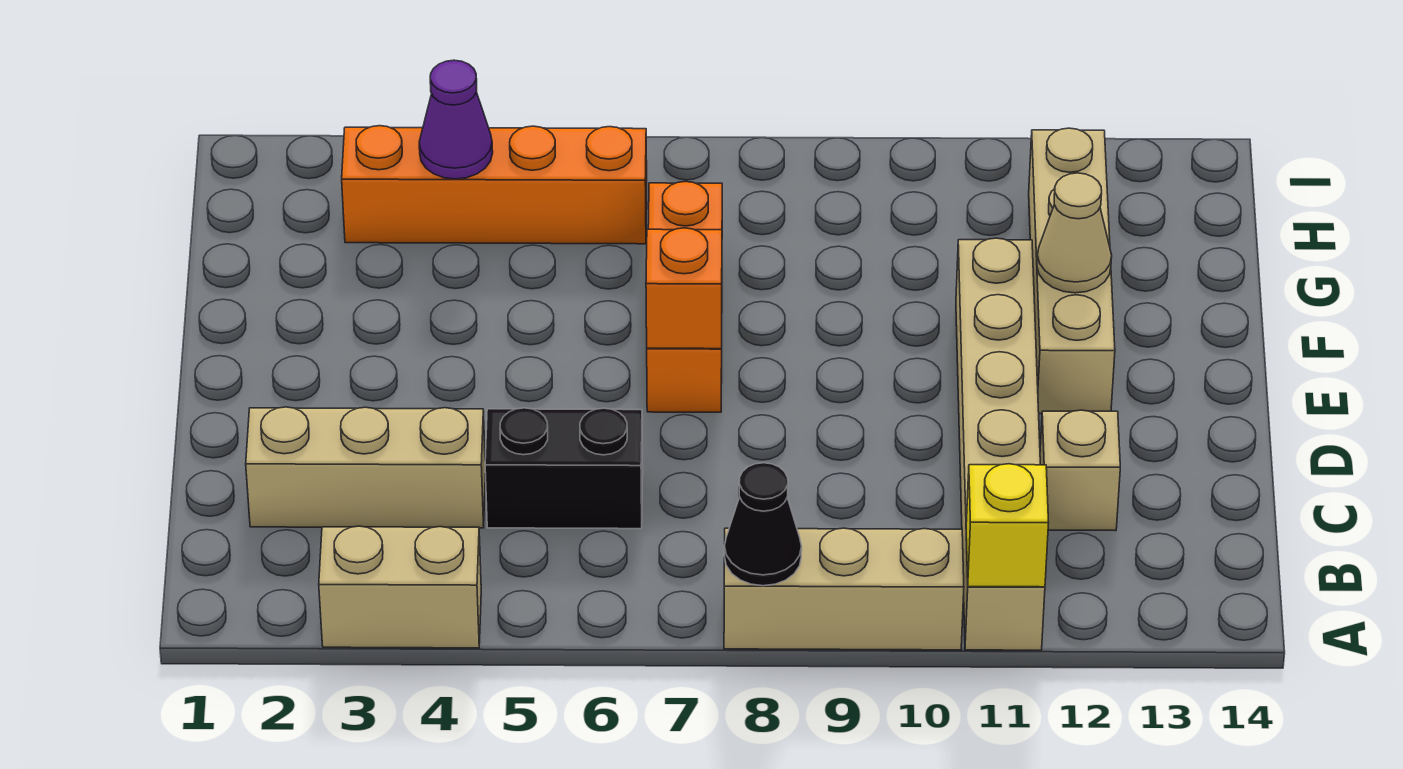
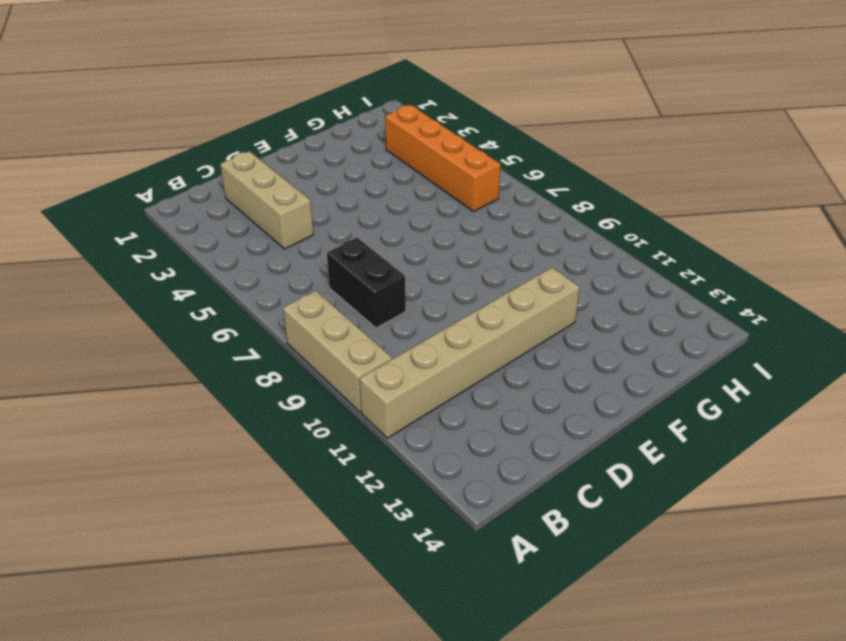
black brick C7:C8 level 1 -> black brick C5:C6 level 1
none -> tan brick A3:A4 level 1
none -> tan brick C12 level 1
none -> orange brick E7:G7 level 1

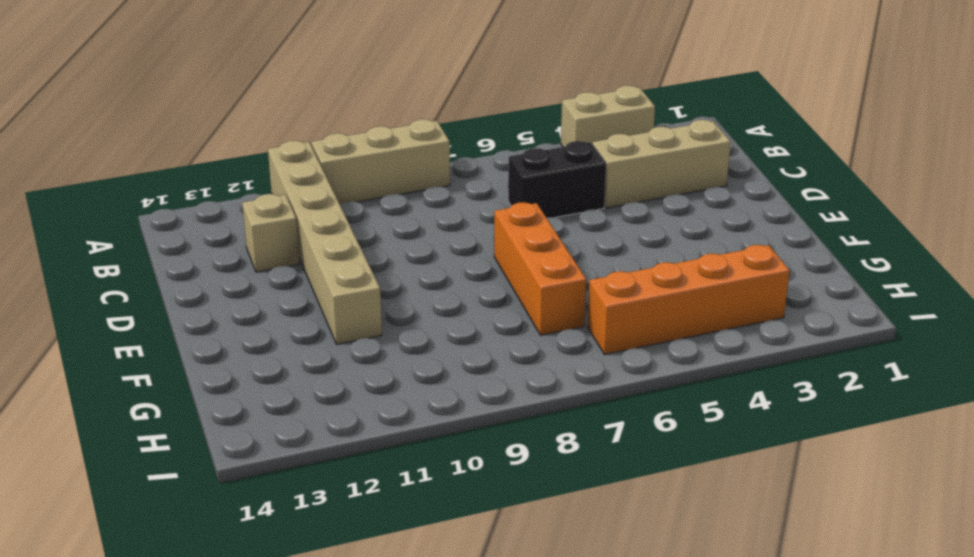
none -> tan brick E12:H12 level 1
none -> black cone A8 level 2
none -> yellow brick A11 level 2

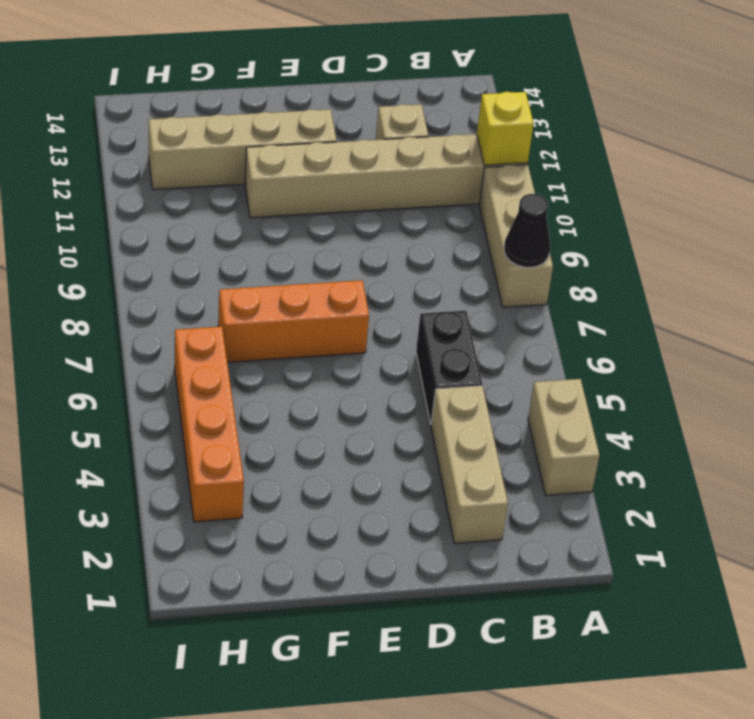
none -> orange brick E7 level 2
none -> tan cone F12 level 2
none -> purple cone H4 level 2

